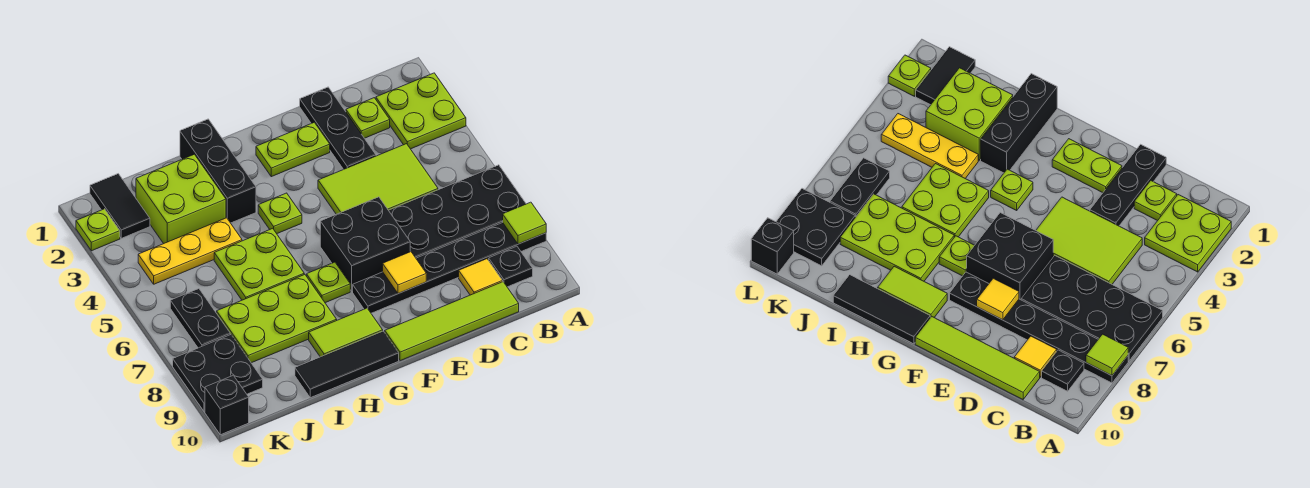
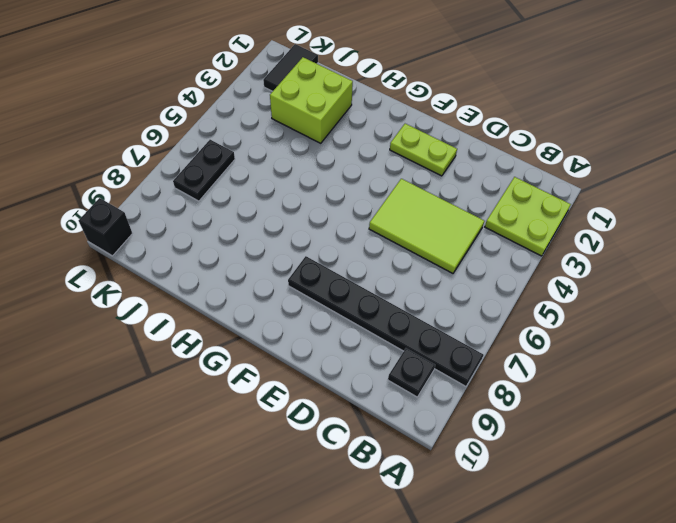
none -> black plate A6:D7 level 1
none -> lime plate C2 level 1
none -> yellow tile C9 level 1

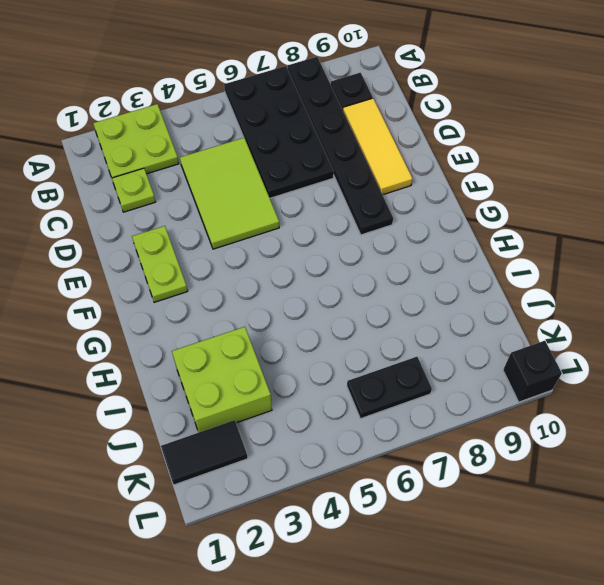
yellow tile C9:E9 level 1 -> yellow tile C9 level 1
none -> lime tile C10:F10 level 1
none -> black plate D1:D3 level 1
none -> black brick E6:F7 level 1

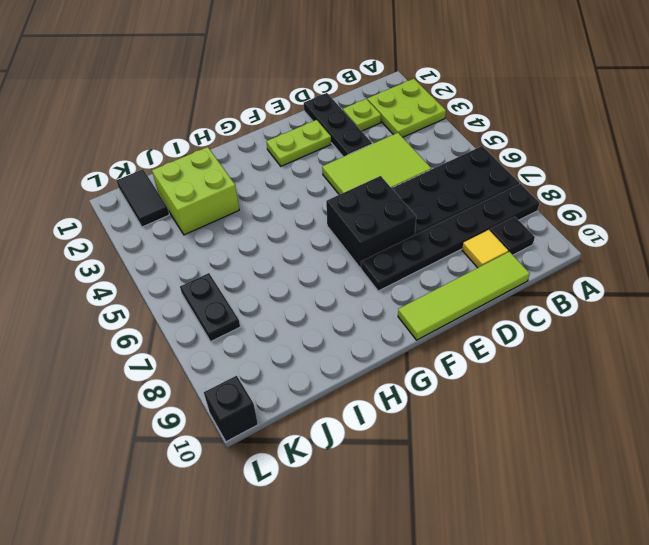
none -> lime plate G4 level 1
none -> lime plate G7 level 1
none -> lime tile G9:H9 level 1

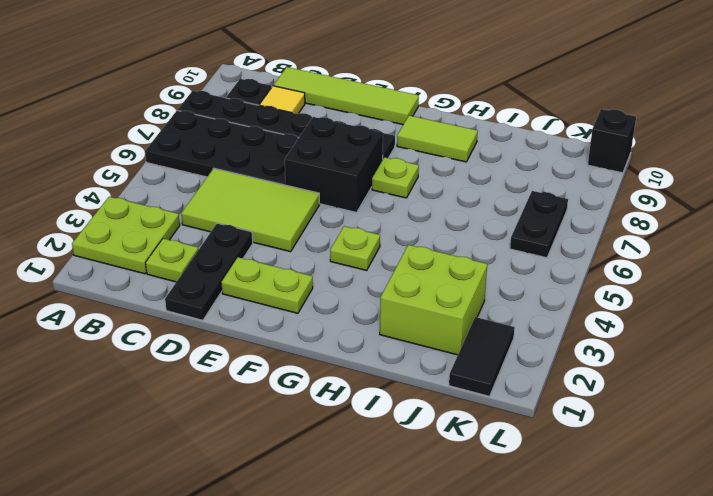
none -> black tile G10:I10 level 1
none -> black brick H1:H3 level 1
none -> lime plate H5:I6 level 1

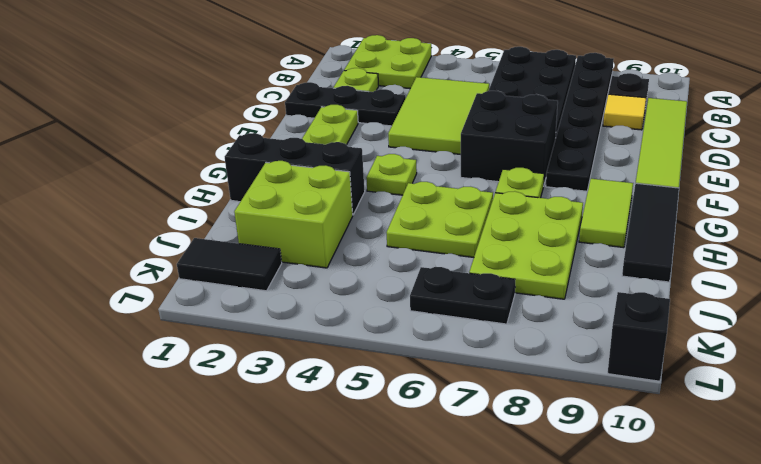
none -> yellow plate I4:K4 level 1
none -> black plate K8:L9 level 1
none -> lime plate L2 level 1

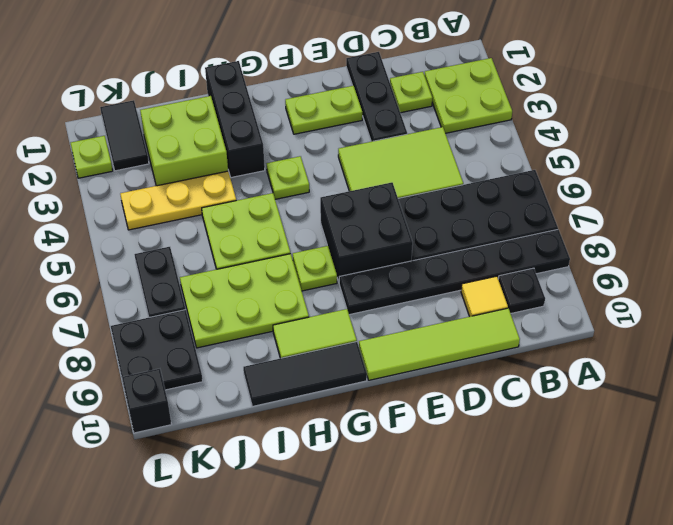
none -> lime tile A8 level 2
none -> yellow tile E8 level 2

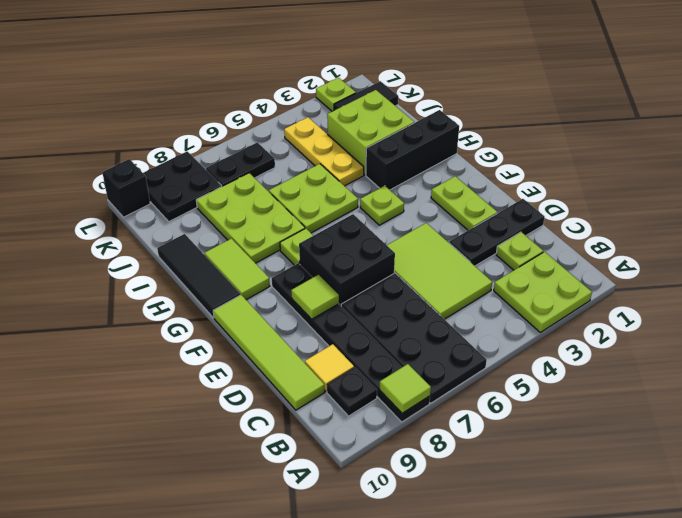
lime tile E8 level 2 -> yellow tile E8 level 2

